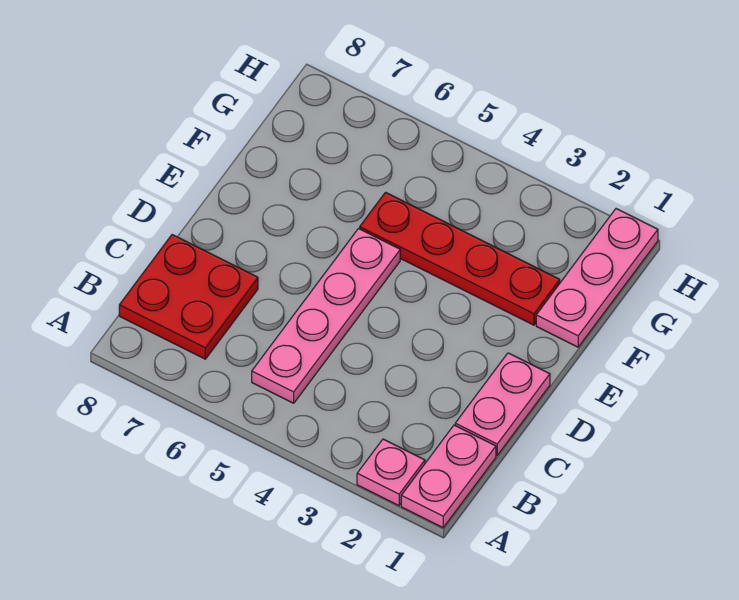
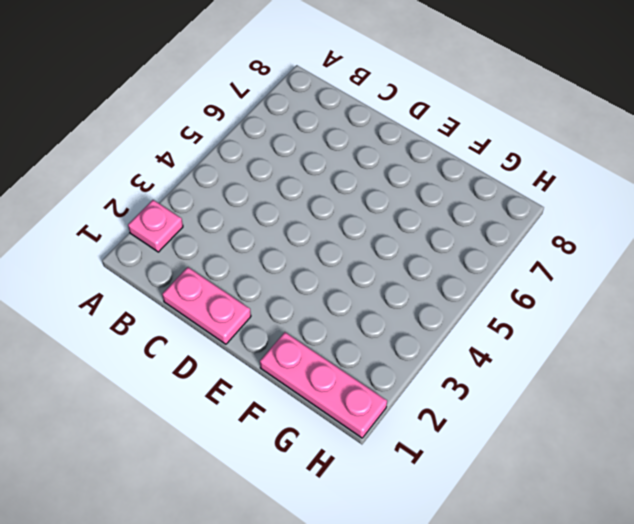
none -> pink plate A1:B1 level 1
none -> pink plate B5:E5 level 1

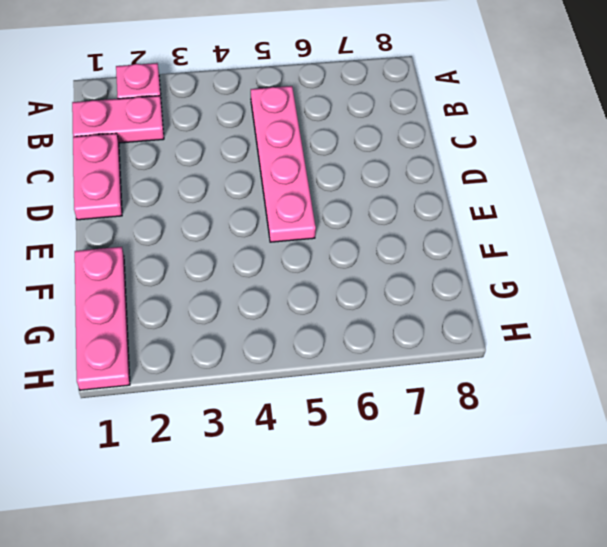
pink plate B1:B2 level 1 -> pink plate A1:B1 level 1
none -> red plate B7:C8 level 1
none -> red plate F2:F5 level 1

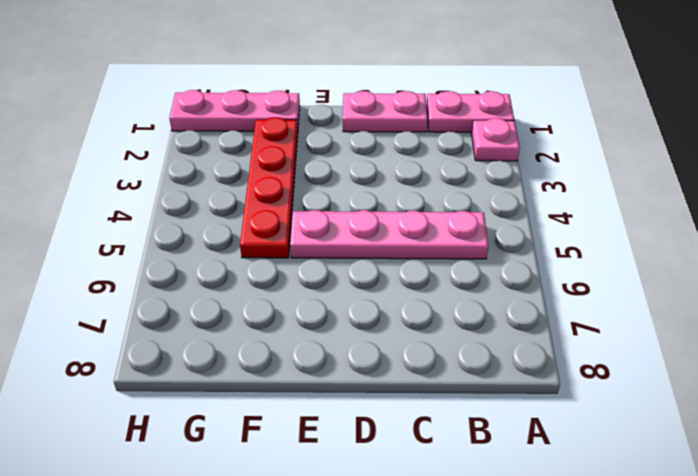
none -> red plate B7:C8 level 1

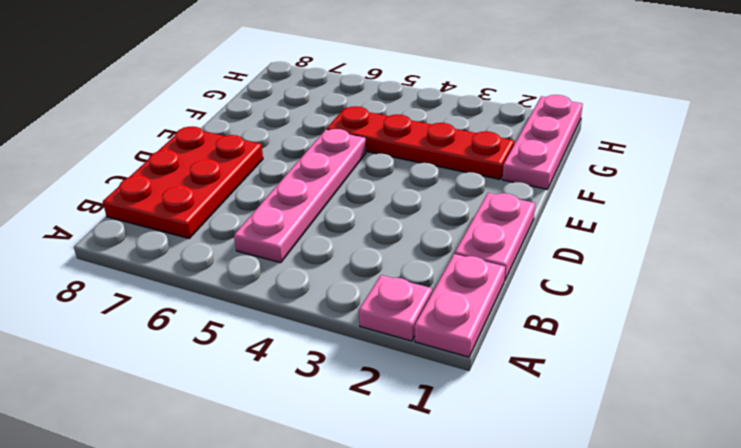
red plate B7:D8 level 1 -> red plate B7:C8 level 1

